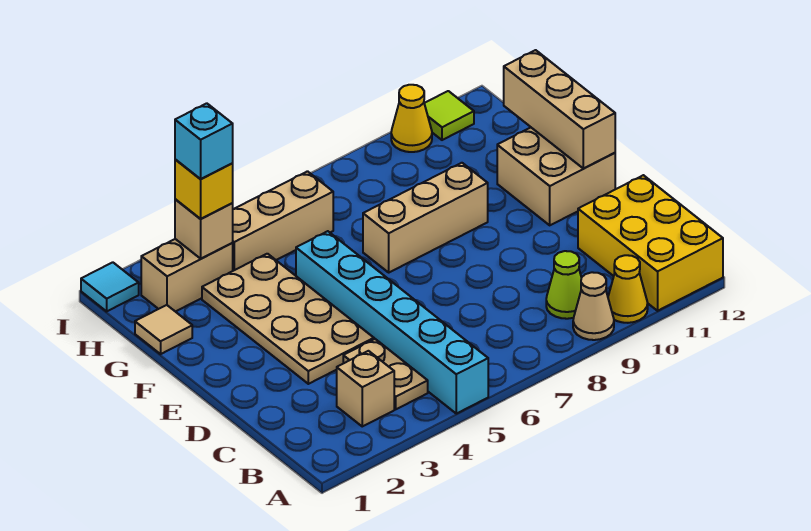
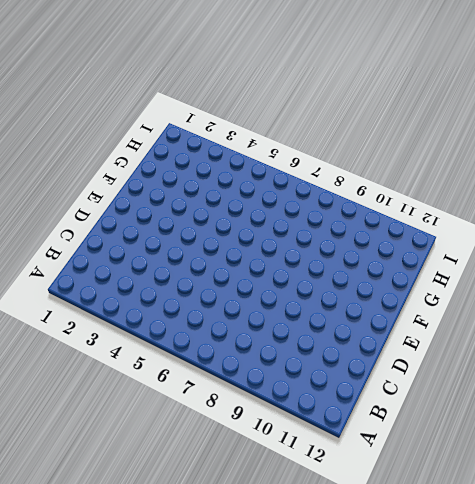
none -> cyan brick A5:F5 level 1
none -> tan cone A9 level 1
none -> yellow cone A10 level 1

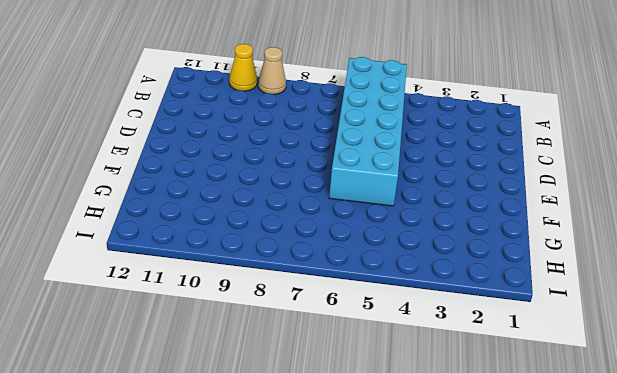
cyan brick A5:F6 level 1 -> cyan brick A5:F5 level 1
none -> yellow brick A11:C12 level 1
none -> tan brick B3 level 1
none -> tan plate B4:C4 level 1

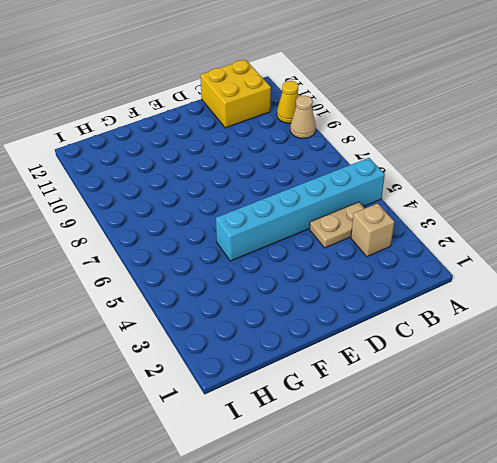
yellow brick B11:C12 level 1 -> yellow brick A11:C12 level 1
none -> lime cone B9 level 1
none -> tan plate D3:G4 level 1
none -> tan brick E11:F12 level 1

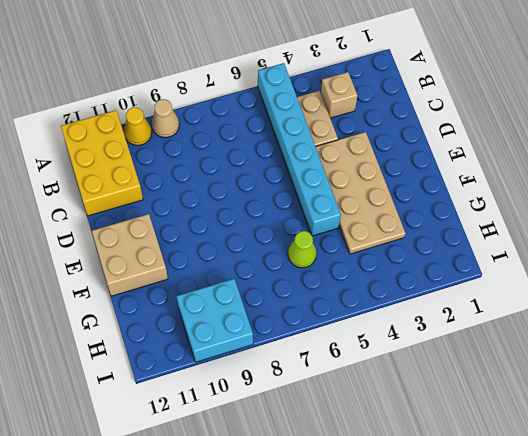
lime cone G6 level 1 -> lime cone B9 level 1
cyan brick H9:I10 level 1 -> yellow cone I10 level 1
none -> tan brick F7:F9 level 1
none -> tan tile G1 level 1
none -> tan brick H2:H3 level 1

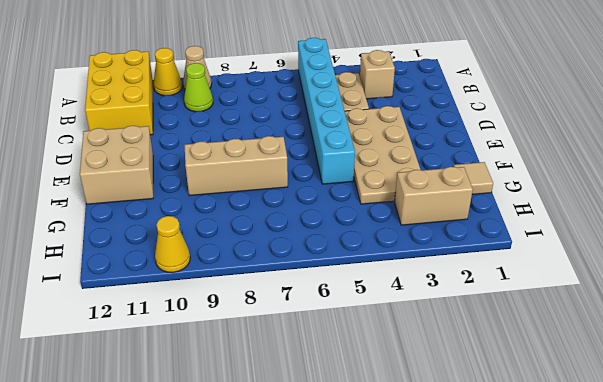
none -> tan brick H4:H6 level 1
none -> cyan tile I1 level 1
none -> lime tile I11 level 1

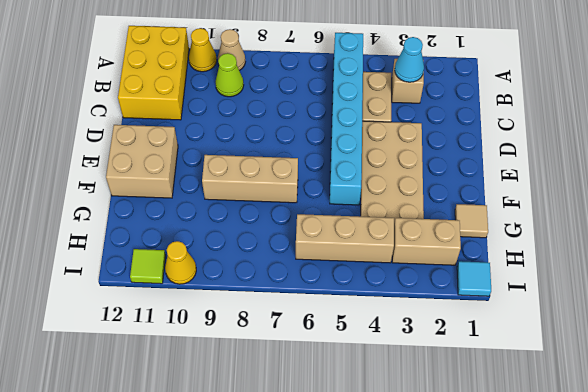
cyan cone B3 level 2 -> none
none -> tan brick E12:G12 level 2
none -> tan brick H3 level 2
none -> yellow brick H3 level 3

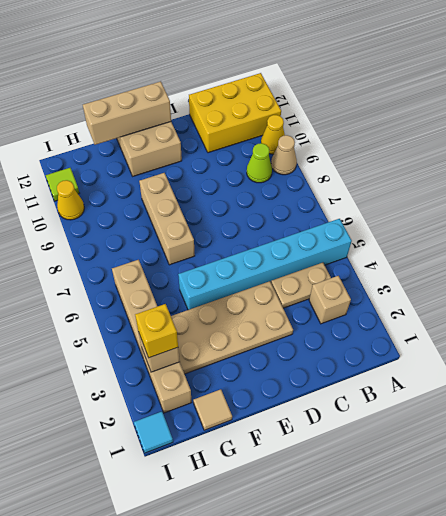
none -> cyan brick H3 level 4

